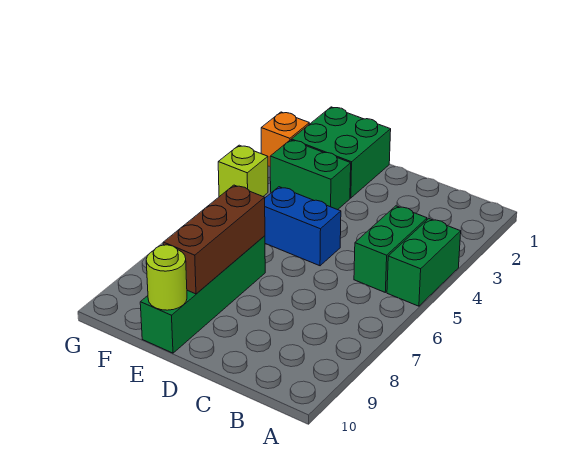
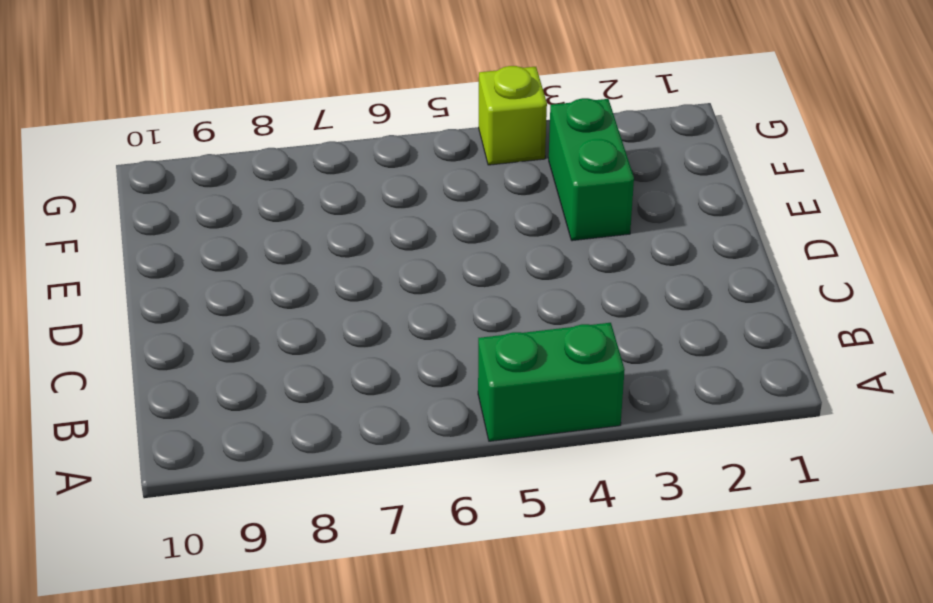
none -> green brick B4:B5 level 1
none -> blue brick D5:E5 level 1

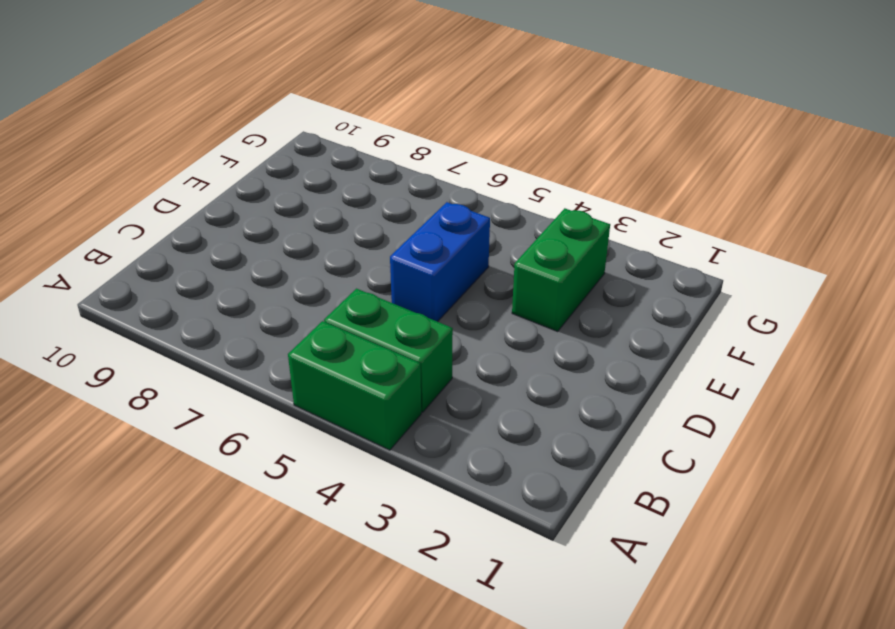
none -> green brick E1:F2 level 1
none -> green brick E7:E10 level 1

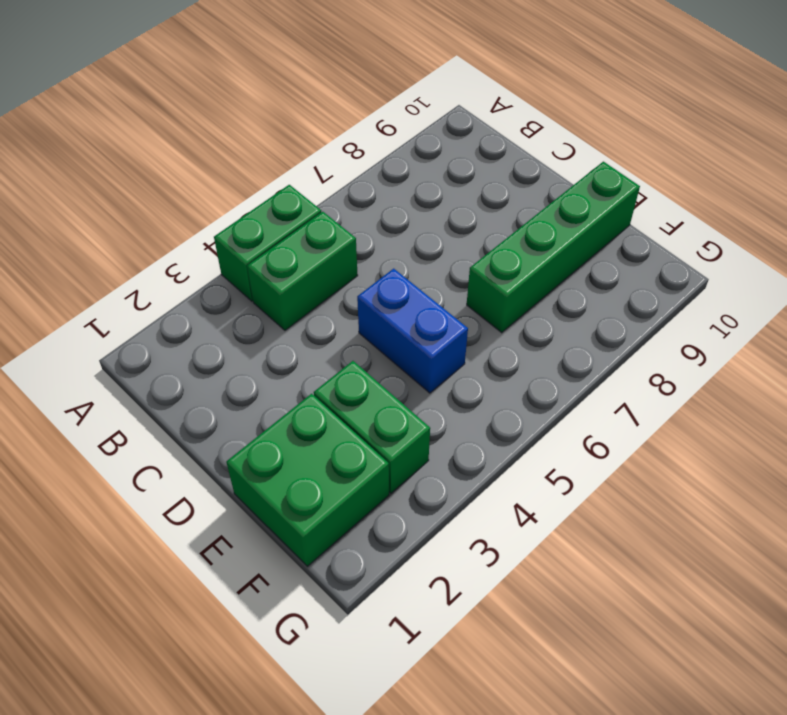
none -> orange brick G2 level 1
none -> lime brick G4 level 1

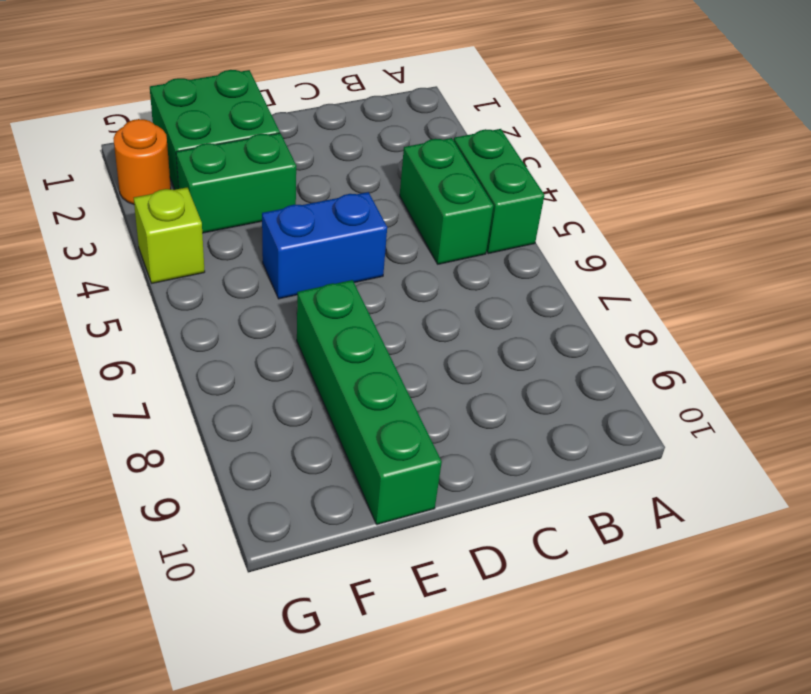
orange round brick G2 level 1 -> orange brick G2 level 1
none -> brown brick E7:E9 level 2
none -> lime round brick E10 level 2

